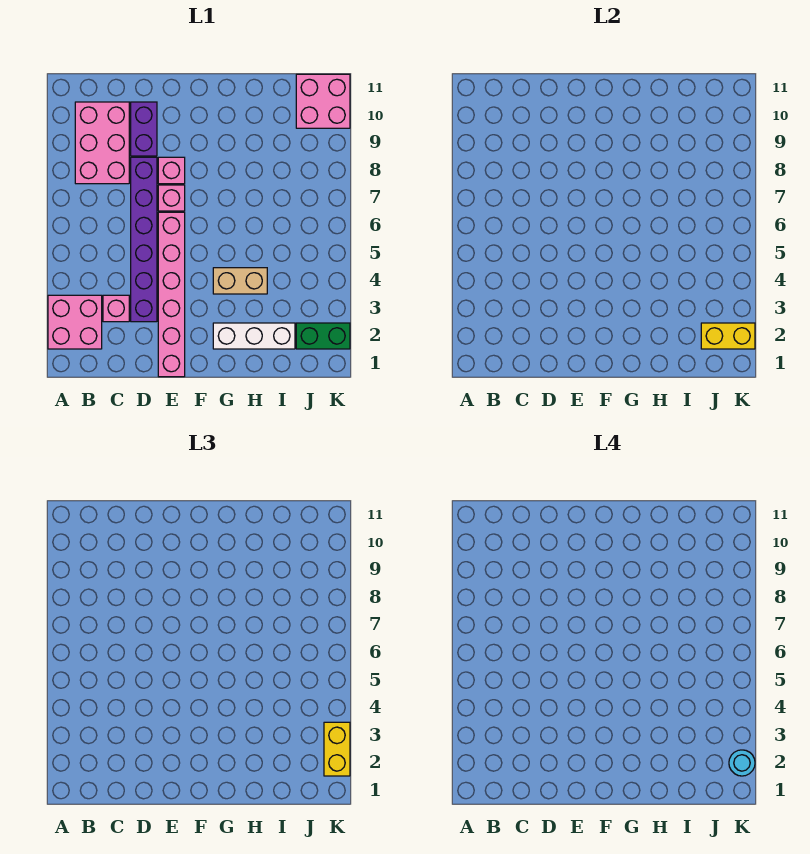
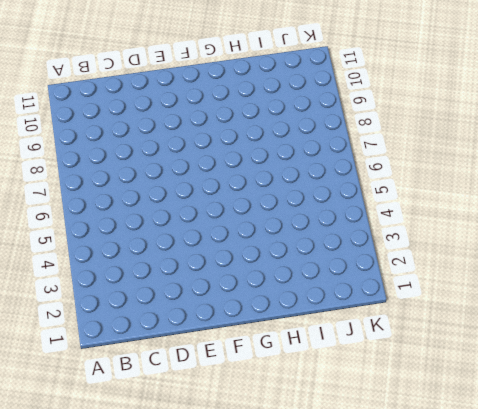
none -> pink brick A2:B3 level 1
none -> pink brick B8:C10 level 1
none -> pink brick C3 level 1

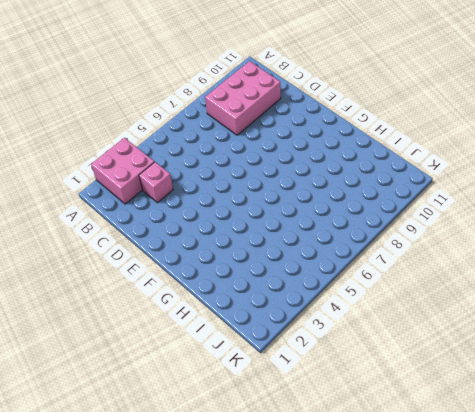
none -> purple brick D3:D8 level 1
none -> purple brick D9:D10 level 1
none -> pink brick E1:E6 level 1

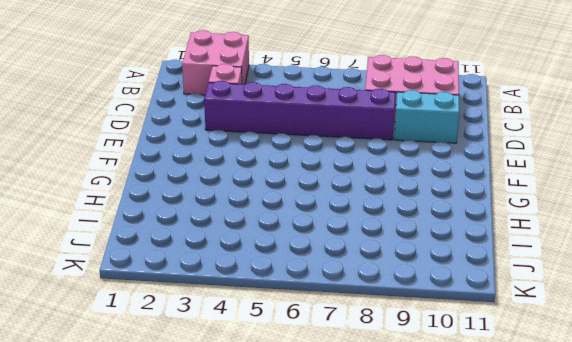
cyan brick D9:D10 level 1 -> purple brick D9:D10 level 1
none -> pink brick E1:E6 level 1
none -> pink brick E7 level 1
none -> pink brick E8 level 1

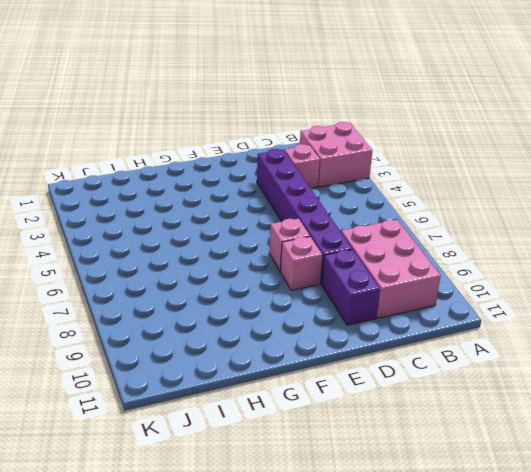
none -> pink brick E1:E6 level 1
none -> white brick G2:I2 level 1
none -> tan brick G4:H4 level 1

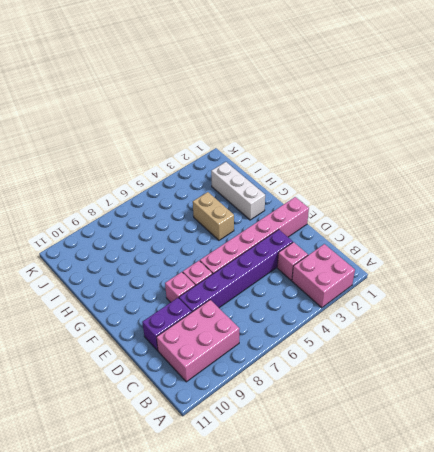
none -> green brick J2:K2 level 1
none -> pink brick J10:K11 level 1
none -> yellow brick J2:K2 level 2

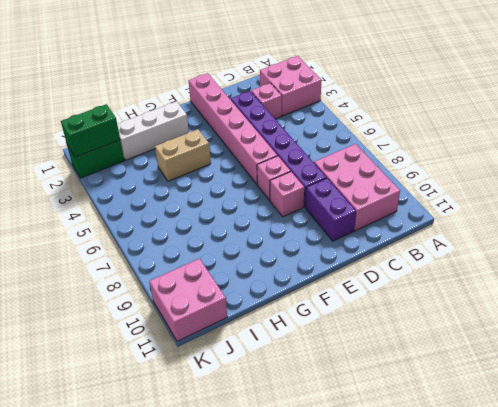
green brick J2:K2 level 2 -> yellow brick J2:K2 level 2
none -> yellow brick K2:K3 level 3
none -> cyan round brick K2 level 4

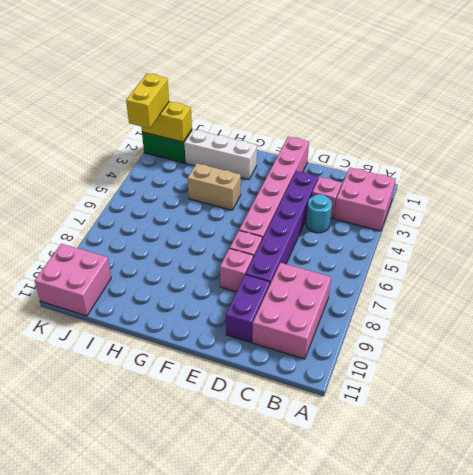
cyan round brick C4 level 1 -> cyan round brick K2 level 4

